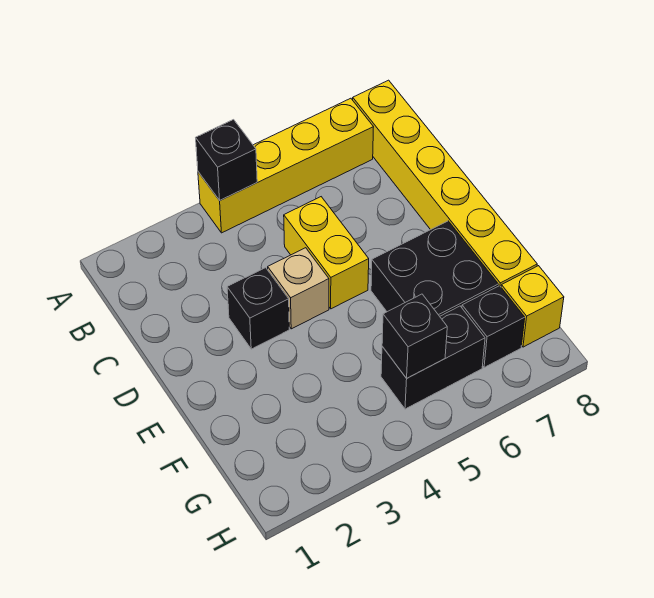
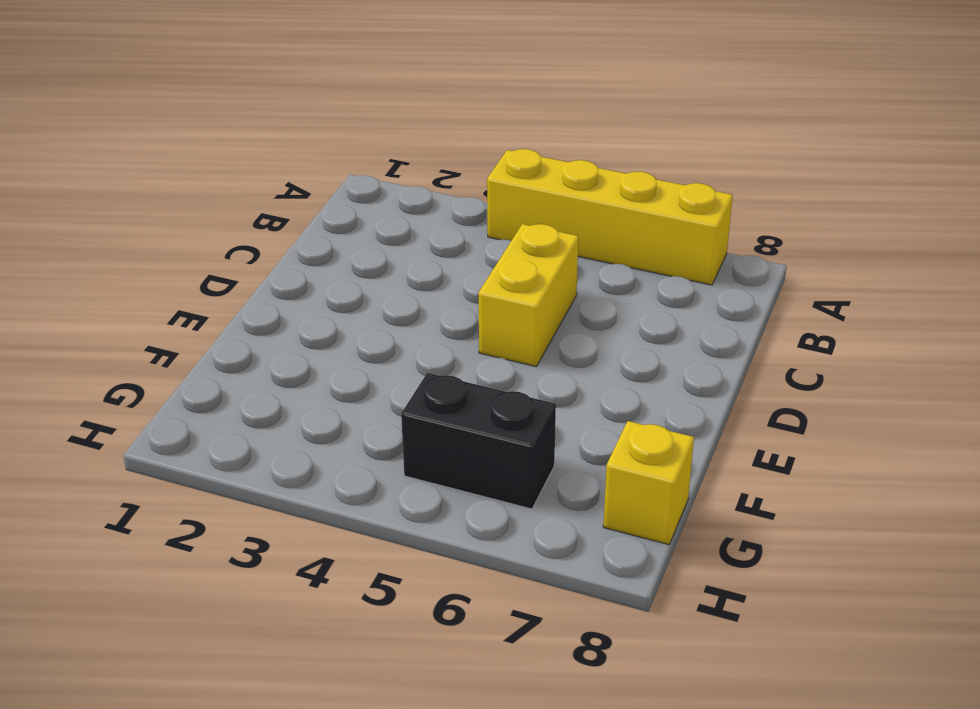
none -> yellow brick A8:F8 level 1
none -> black brick D3 level 1

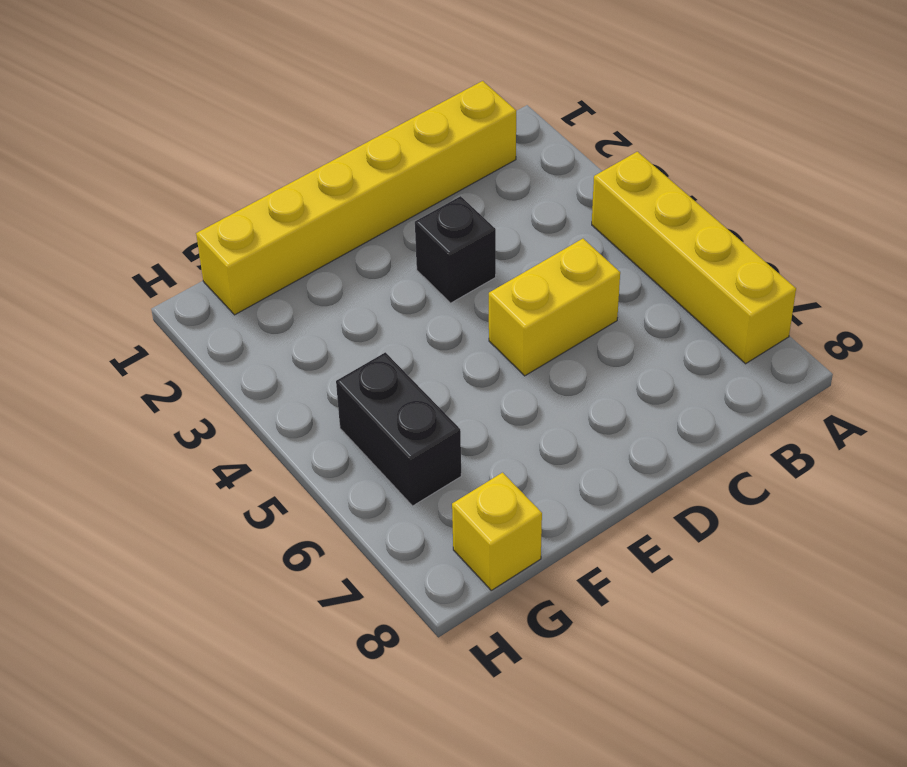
yellow brick B1:G1 level 1 -> yellow brick A8:F8 level 1
none -> tan brick D4 level 1
none -> black brick E6:F7 level 1

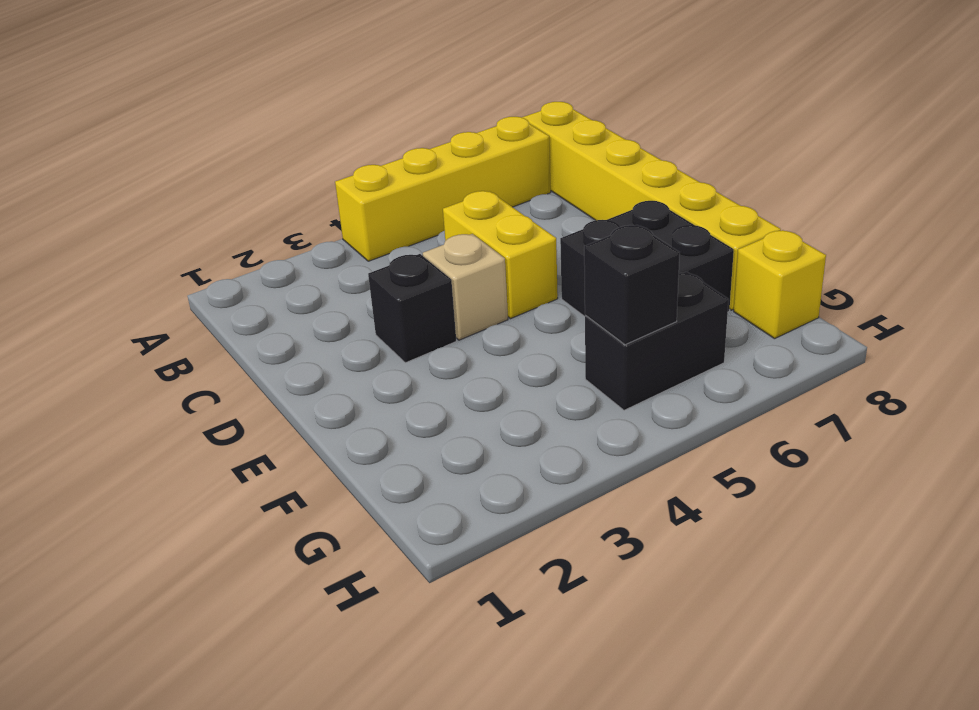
none -> black brick G7 level 1
none -> black brick A4 level 2

